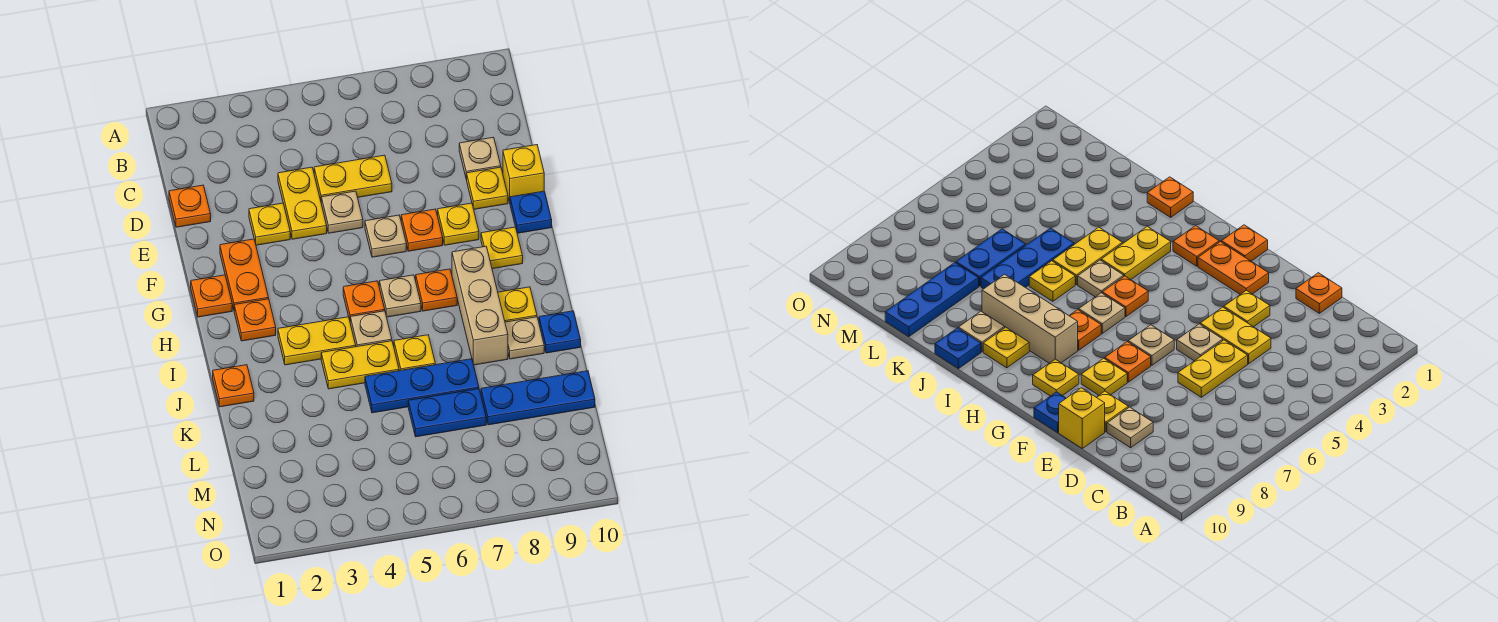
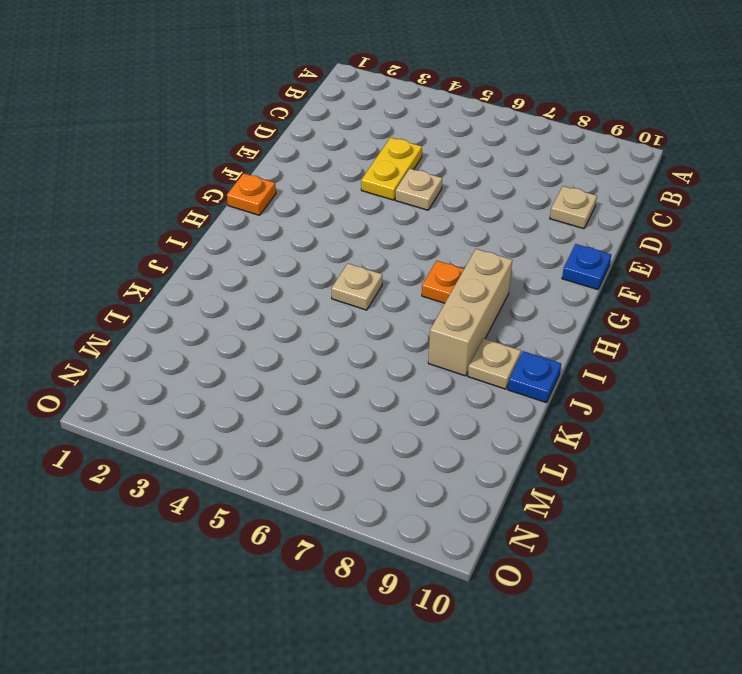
none -> orange plate D1 level 1
none -> yellow plate D5:D6 level 1
none -> yellow plate E3 level 1
none -> yellow plate E9 level 1

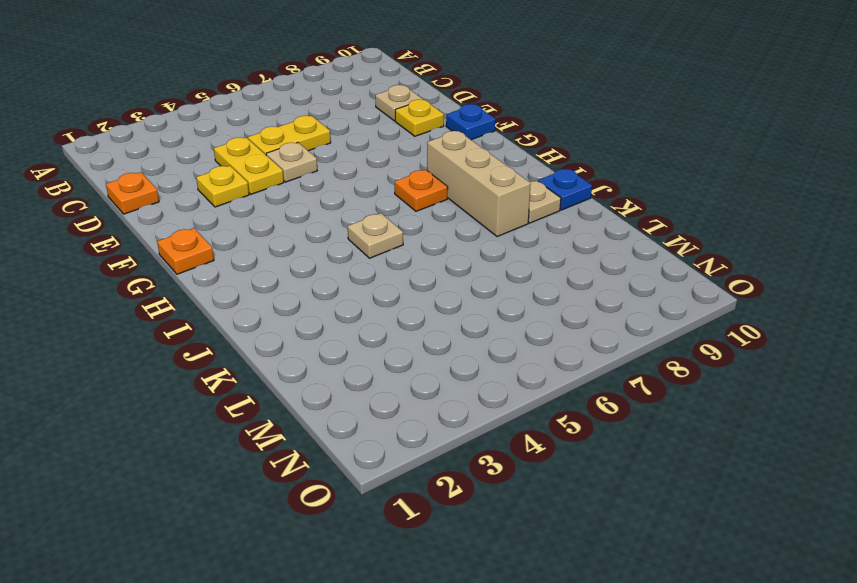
none -> yellow brick E10 level 1
none -> orange plate F2:G2 level 1
none -> tan plate F6 level 1
none -> orange plate F7 level 1

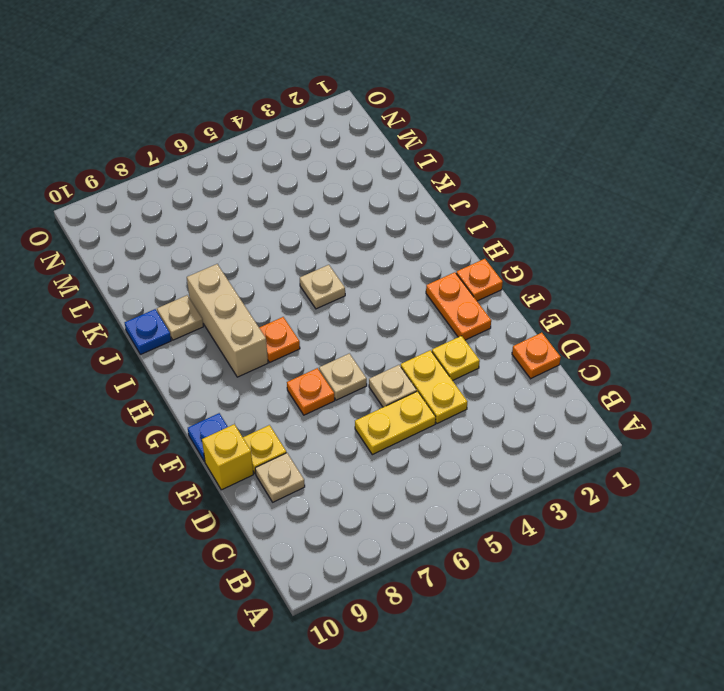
none -> yellow plate F8 level 1
none -> yellow plate G9 level 1
none -> orange plate H2 level 1
none -> orange plate H5 level 1

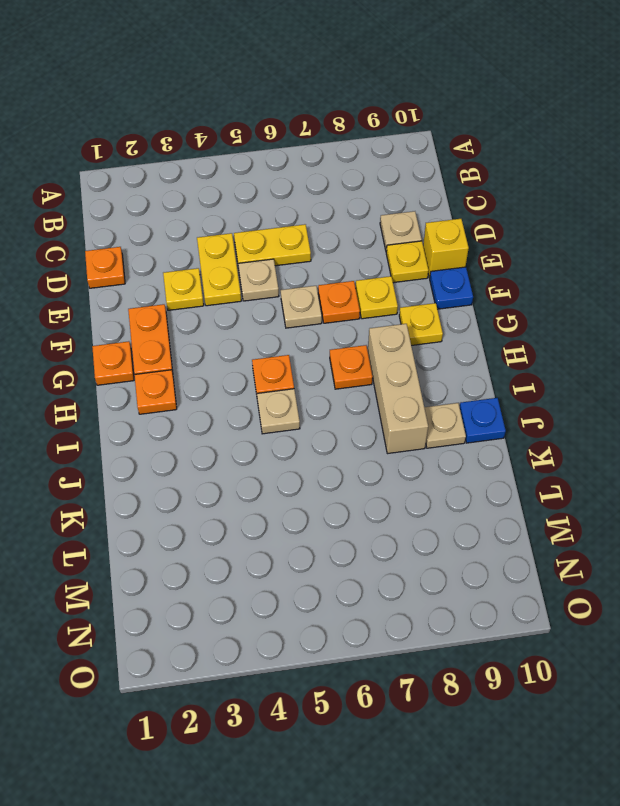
none -> tan plate H6 level 1
none -> yellow plate I3:I4 level 1
none -> yellow plate I9 level 1
none -> orange plate J1 level 1

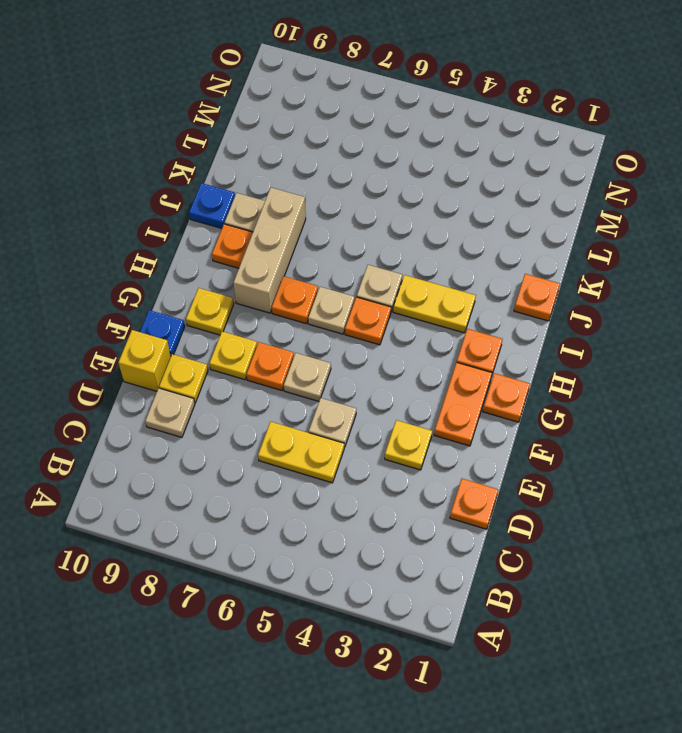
orange plate I9 level 1 -> yellow plate I9 level 1
none -> yellow plate D4:E4 level 1
none -> yellow plate J4:J5 level 1
none -> yellow plate J6 level 1
none -> blue plate K5:K7 level 1

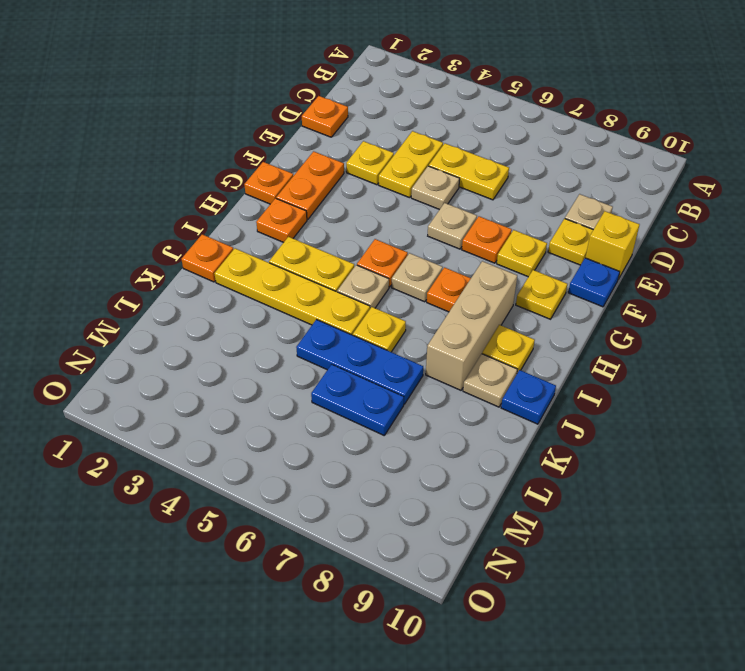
yellow plate J2:J5 level 1 -> yellow plate J4:J5 level 1
none -> blue plate L8:L10 level 1

